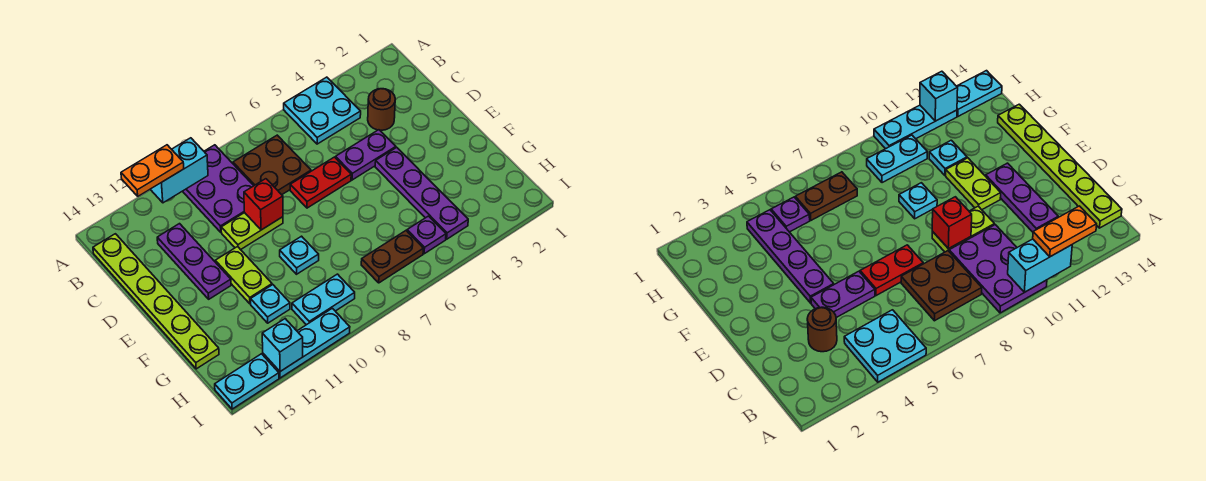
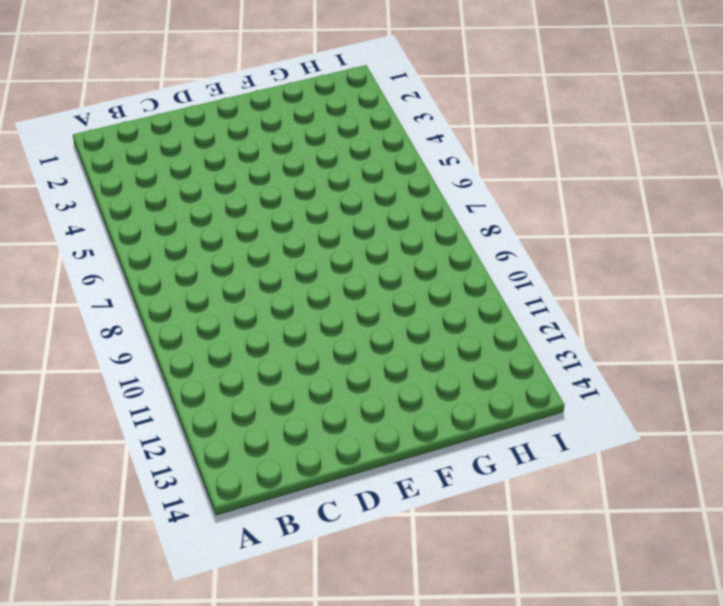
none -> cyan plate A4:B5 level 1
none -> purple plate A9:C10 level 1
none -> brown plate B7:C8 level 1

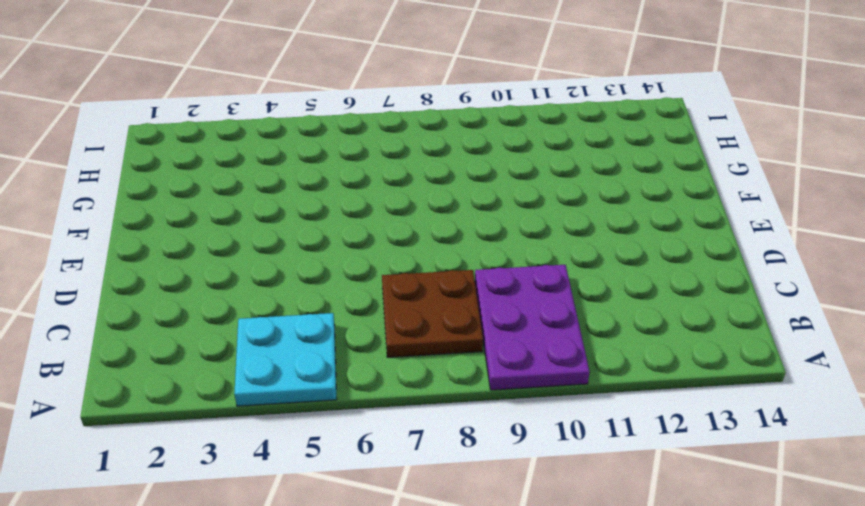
none -> lime plate B14:G14 level 1
none -> brown round brick C3 level 1
none -> purple plate C12:E12 level 1

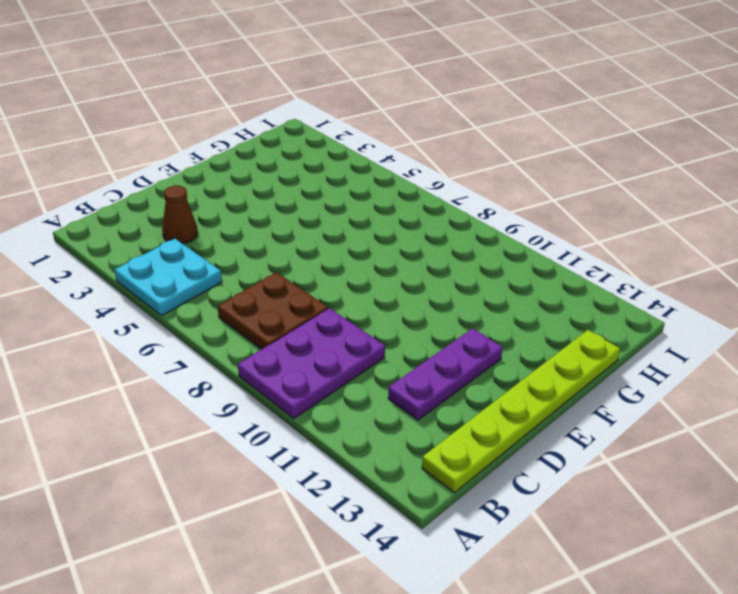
brown cone C3 level 1 -> brown round brick C3 level 1
none -> purple plate D4:D5 level 1
none -> red plate D6:D7 level 1
none -> lime plate D9:D10 level 1

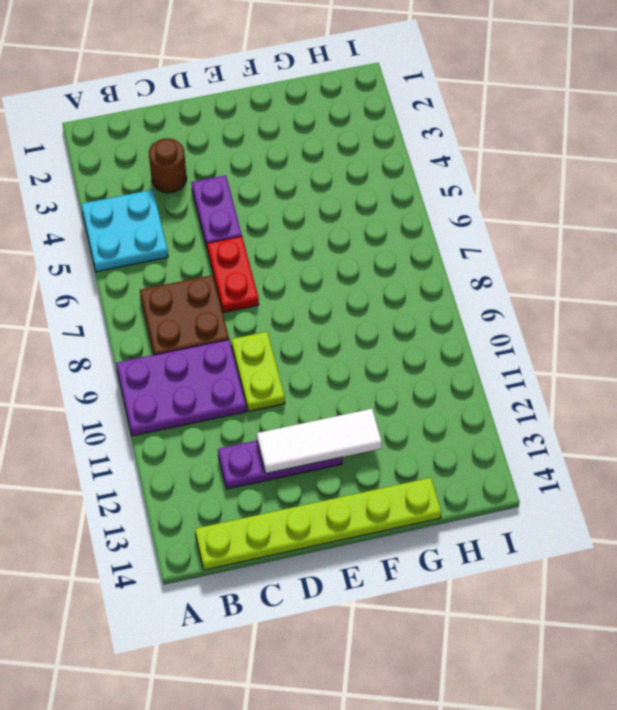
white tile D12:F12 level 2 -> none
none -> purple plate E4:H4 level 1
none -> lime plate E11:F11 level 1
none -> cyan plate F9 level 1

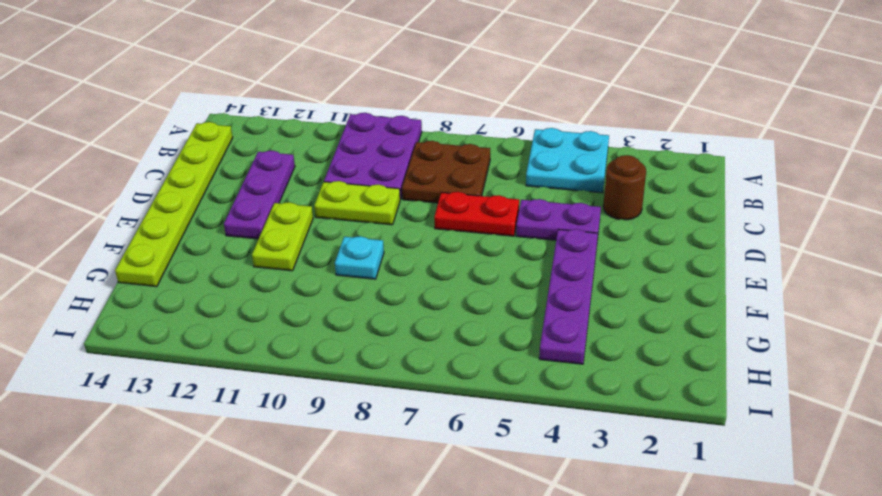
none -> cyan plate G11 level 1
none -> purple plate H5 level 1
none -> brown plate H6:H7 level 1

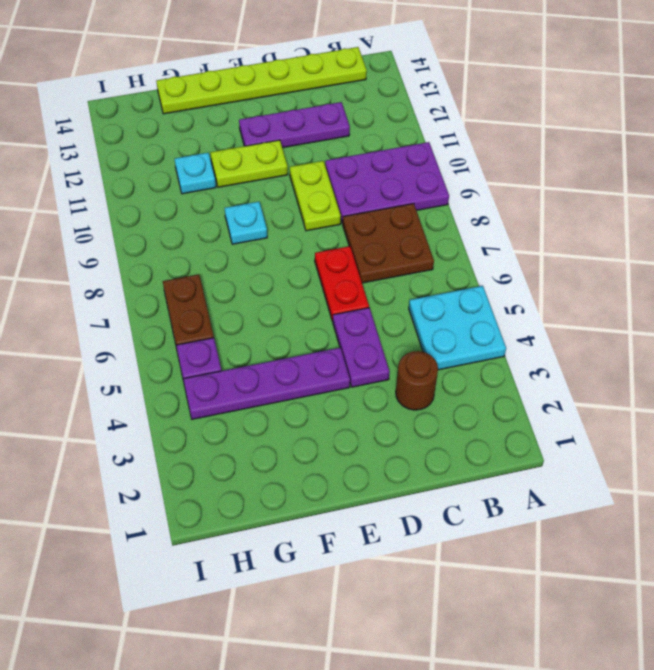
none -> cyan plate H9:H10 level 1
none -> cyan plate I10:I12 level 1
none -> cyan plate I13:I14 level 1

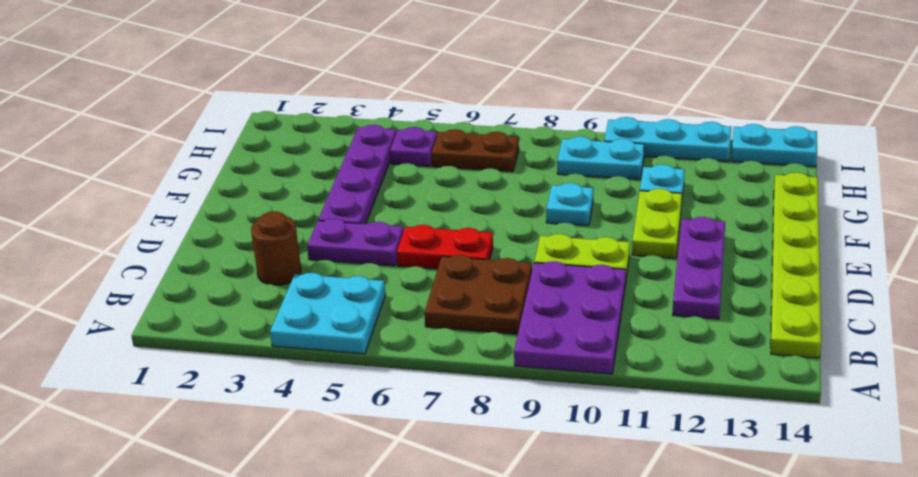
none -> cyan brick A10:A11 level 2
none -> red brick D9 level 2
none -> cyan brick I12 level 2

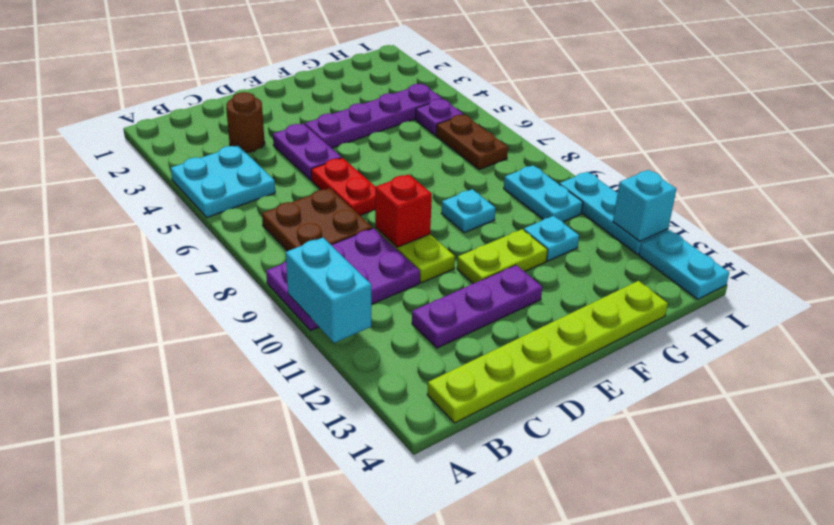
none -> orange plate A11:A12 level 3

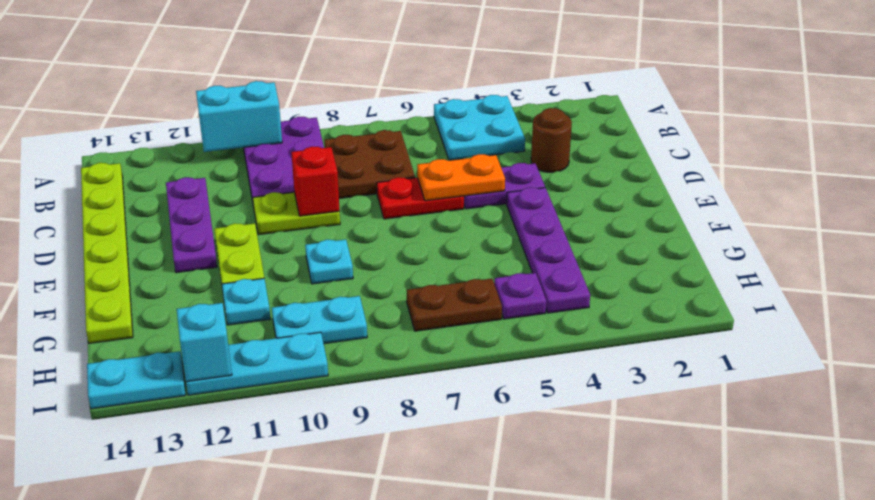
orange plate D5:D6 level 2 -> orange plate A11:A12 level 3

